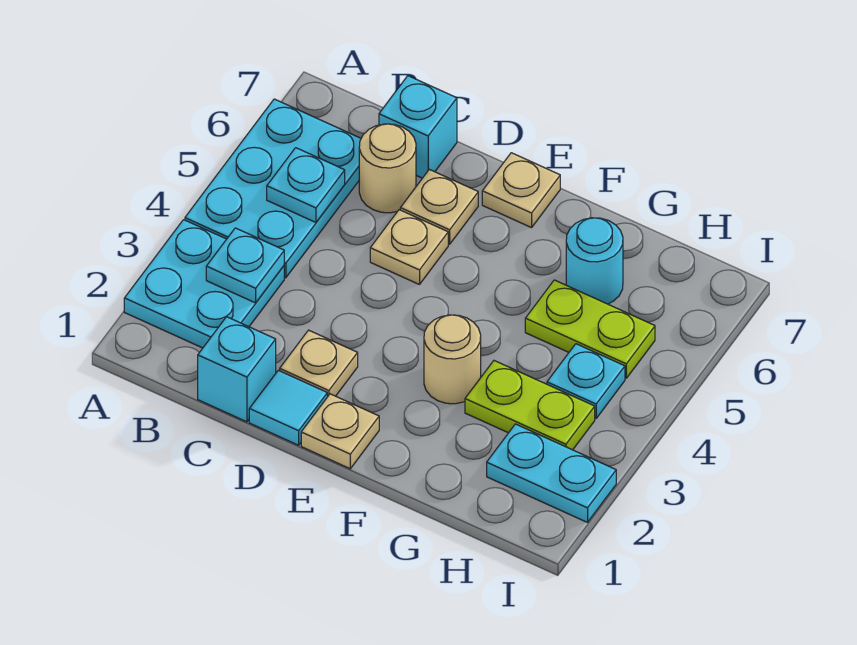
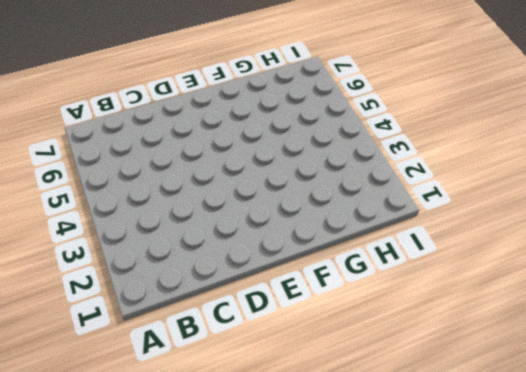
none -> cyan plate A2:B3 level 1
none -> cyan plate A4:B6 level 1
none -> cyan brick C1 level 1

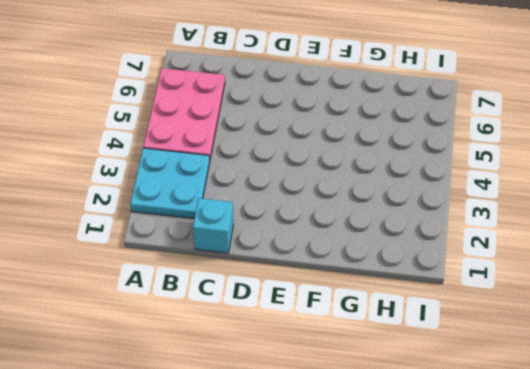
pink plate A4:B6 level 1 -> cyan plate A4:B6 level 1
none -> tan round brick C6 level 1
none -> cyan brick C7 level 1
none -> cyan tile D1 level 1

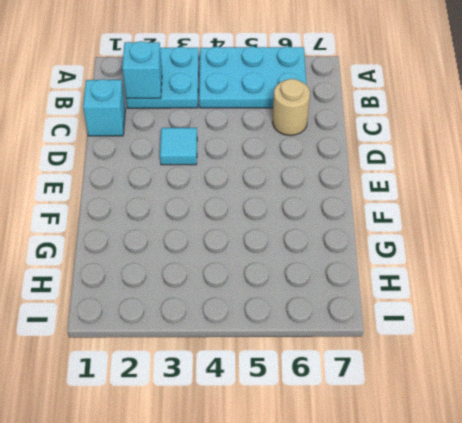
cyan brick B2 level 2 -> cyan brick C7 level 1
cyan tile D3 level 1 -> cyan tile D1 level 1
none -> tan plate D2 level 1
none -> tan plate D5 level 1
none -> tan plate D6 level 1

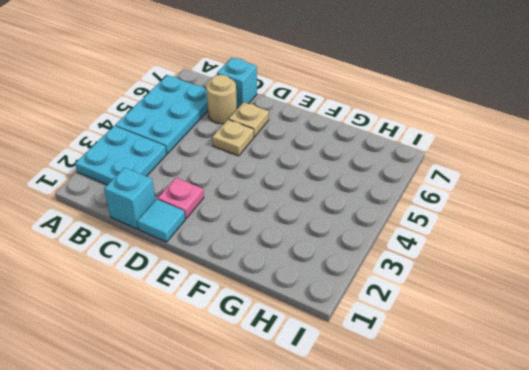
pink plate D2 level 1 -> tan plate D2 level 1
none -> tan plate E1 level 1
none -> tan plate E7 level 1
none -> tan round brick F3 level 1

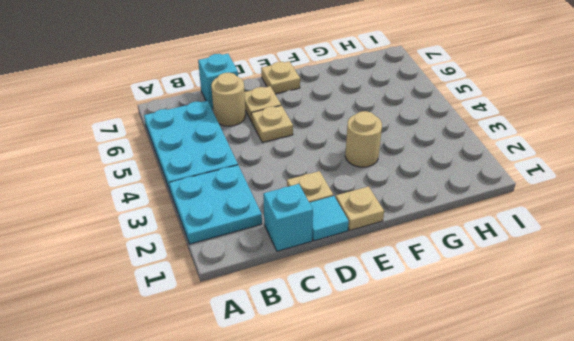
none -> lime plate G3:H3 level 1
none -> lime plate G5:H5 level 1
none -> cyan round brick G6 level 1

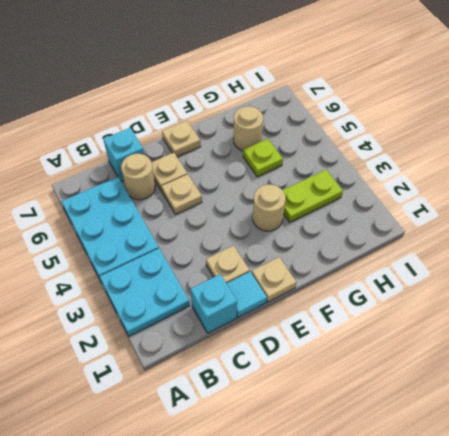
lime plate G5 level 1 -> lime plate G5:H5 level 1
tan round brick G6 level 1 -> cyan round brick G6 level 1
none -> cyan plate H2:I2 level 1
none -> cyan plate H4 level 1
none -> cyan plate B3 level 2

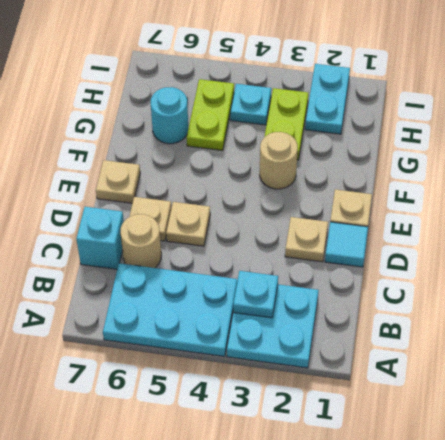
none -> cyan brick C1 level 1
none -> cyan plate B5 level 2

